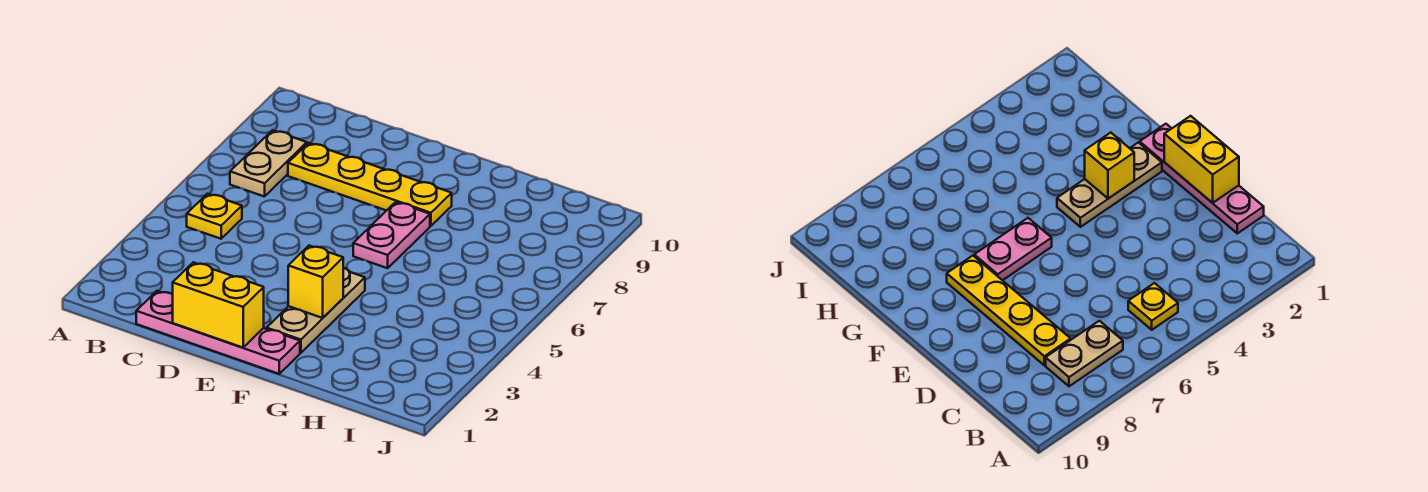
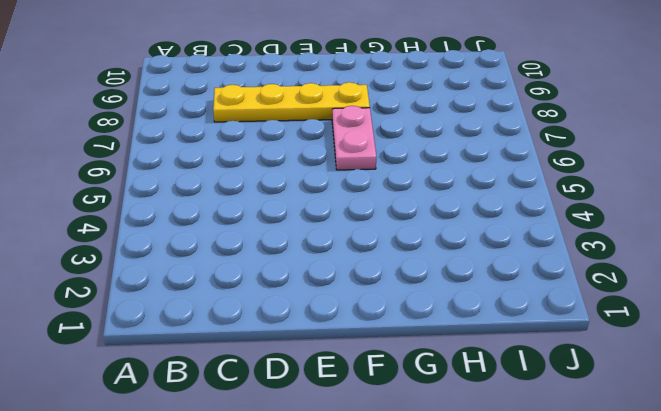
none -> yellow plate B5 level 1
none -> tan plate B7:B8 level 1

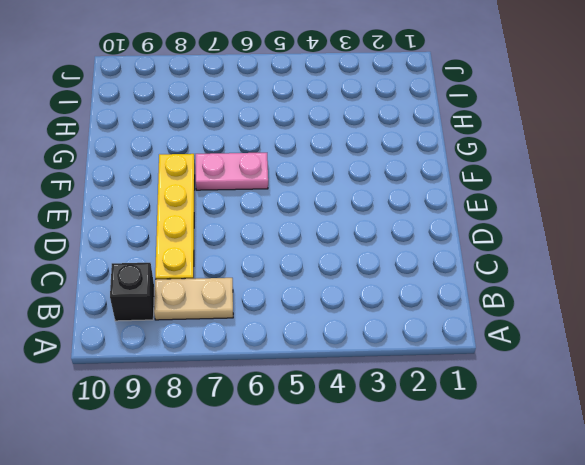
black brick B9 level 1 -> none
none -> yellow plate B5 level 1
none -> pink plate C1:F1 level 1

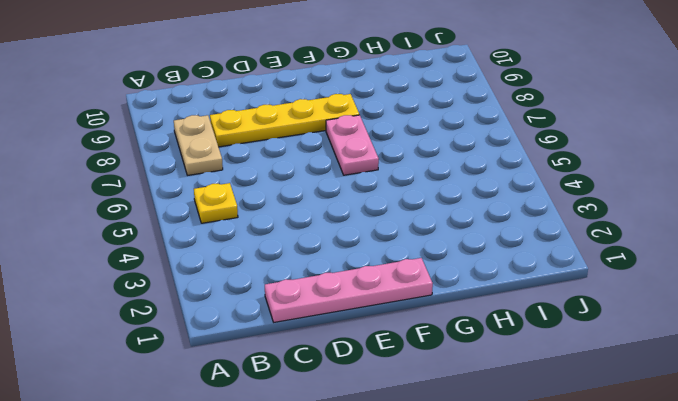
none -> tan plate F2:F4 level 1
none -> yellow brick D1:E1 level 2

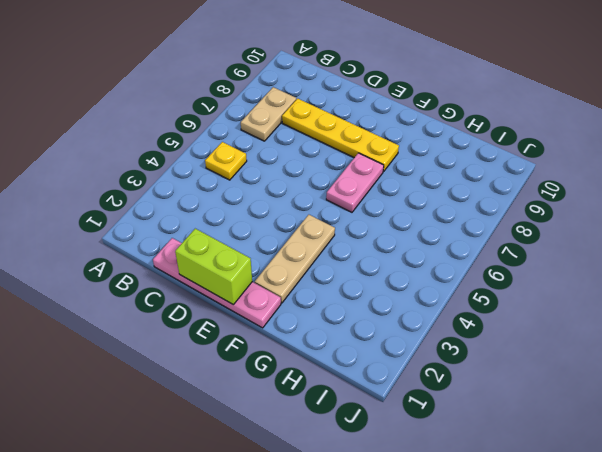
lime brick D1:E1 level 2 -> yellow brick D1:E1 level 2
none -> yellow brick F3 level 2

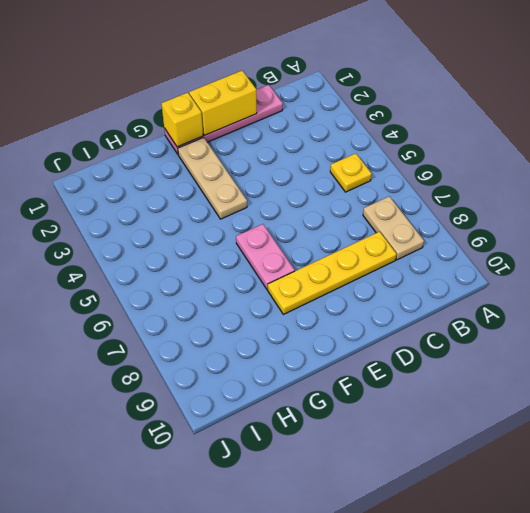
yellow brick F1 level 2 -> yellow brick F3 level 2

